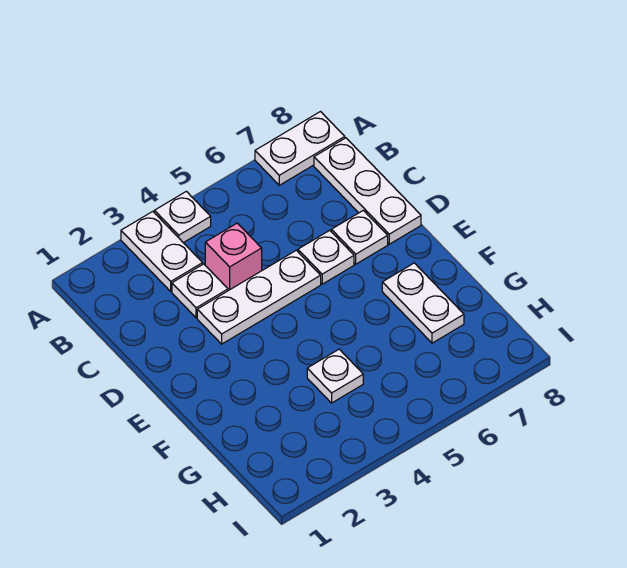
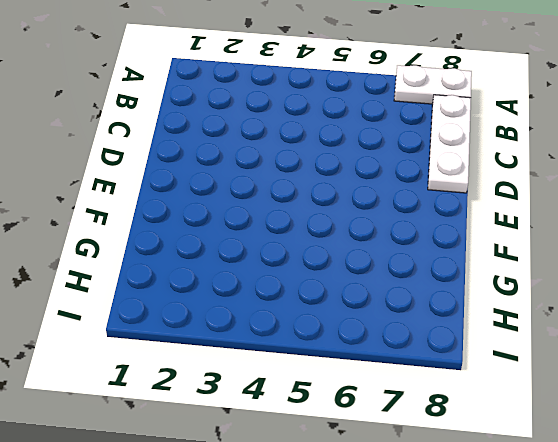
none -> white plate A3:B3 level 1
none -> white plate A4 level 1

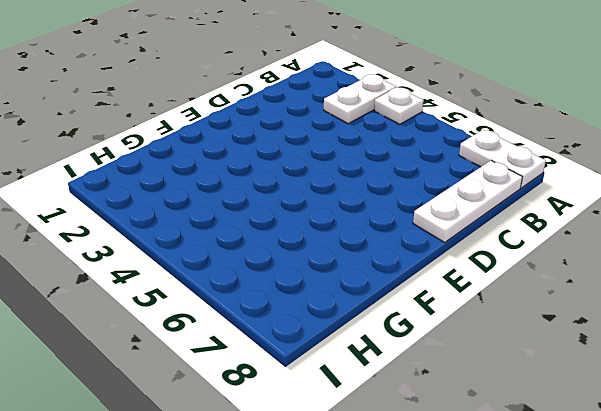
none -> white plate C3 level 1
none -> pink brick C4 level 1

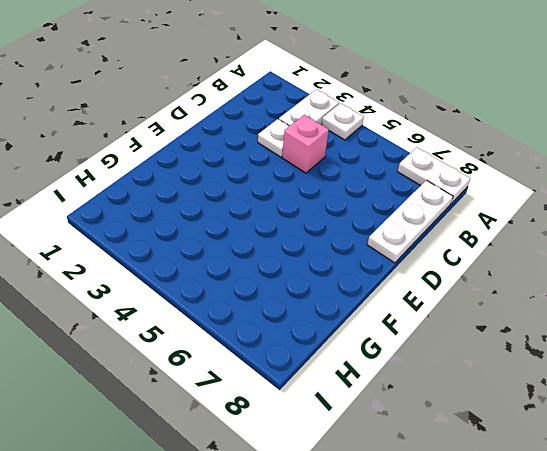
none -> white plate D3:D5 level 1
none -> white plate D6 level 1

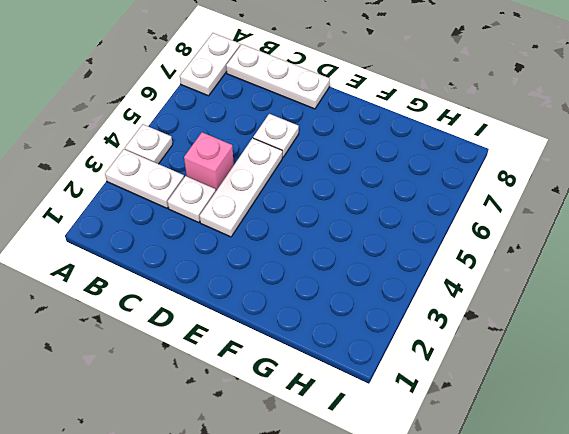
none -> white plate D7 level 1
none -> white plate F7:G7 level 1

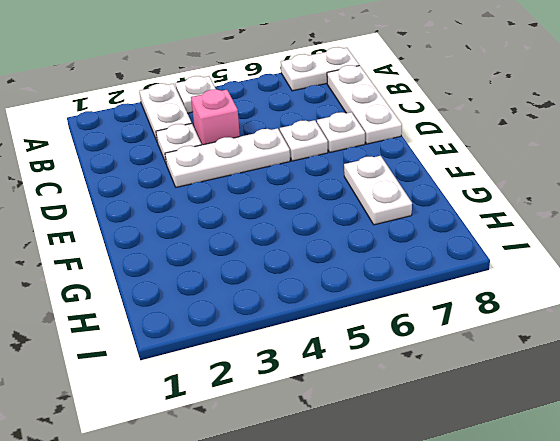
none -> white plate G4 level 1

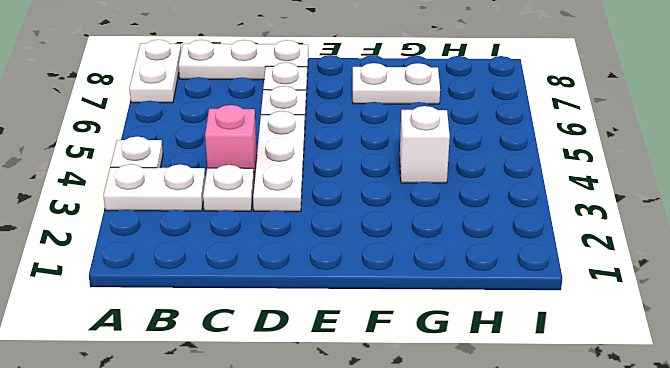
white brick G4 level 1 -> white plate G4 level 1

